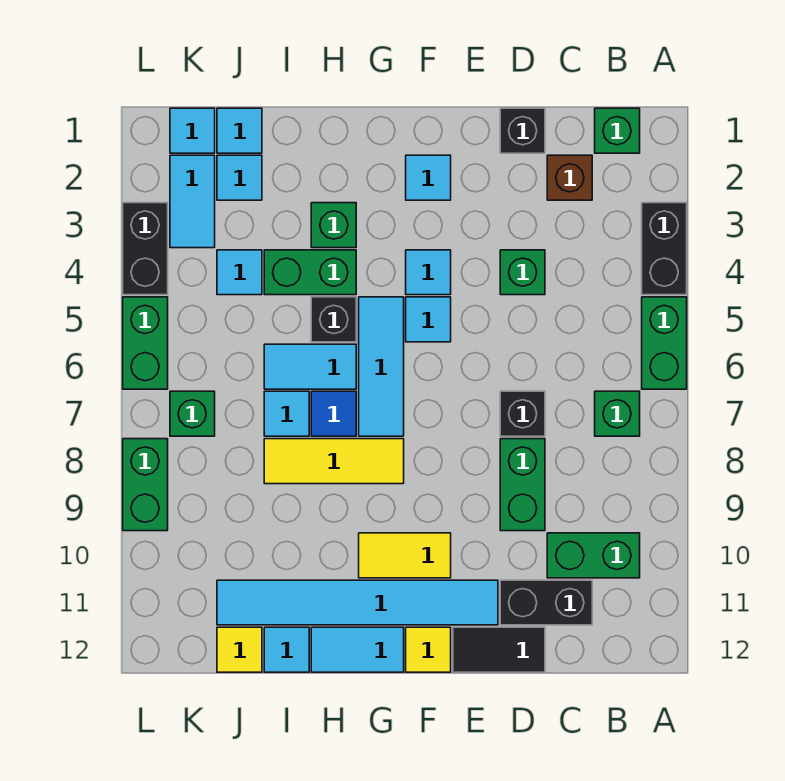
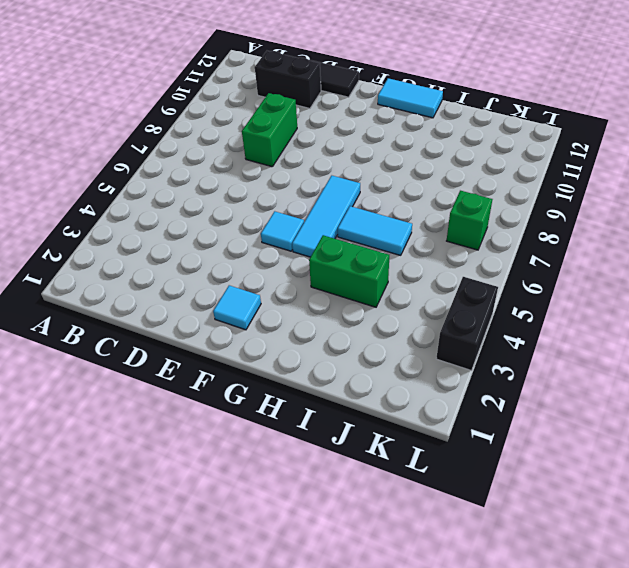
none -> black brick A3:A4 level 1
none -> green brick A5:A6 level 1
none -> green brick B1 level 1
none -> green brick B7 level 1

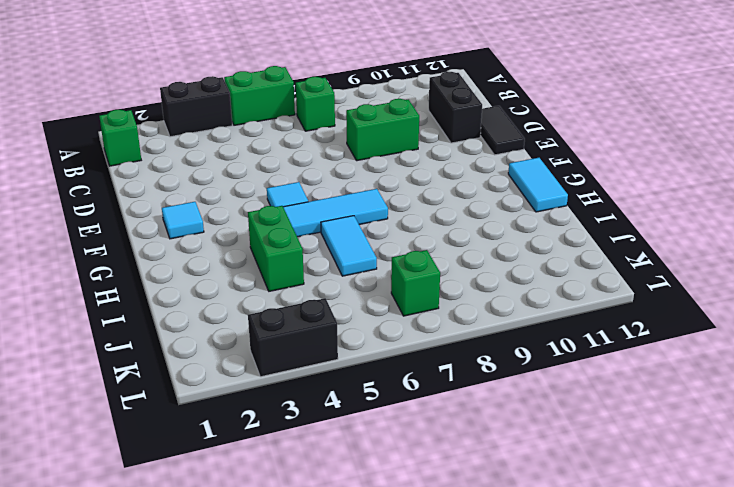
none -> green brick B10:C10 level 1
none -> brown brick C2 level 1
none -> black brick D1 level 1
none -> green brick D4 level 1

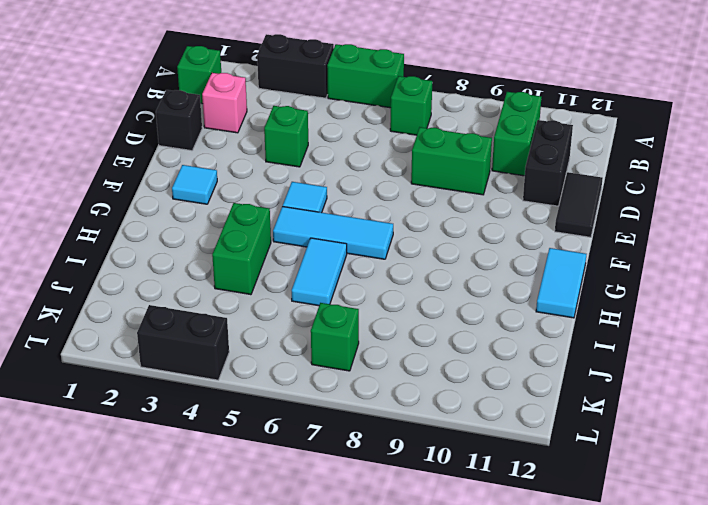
pink brick C2 level 1 -> brown brick C2 level 1
none -> black brick D7 level 1
none -> cyan tile E11:J11 level 1
none -> cyan tile F4 level 1
none -> yellow tile F10:G10 level 1

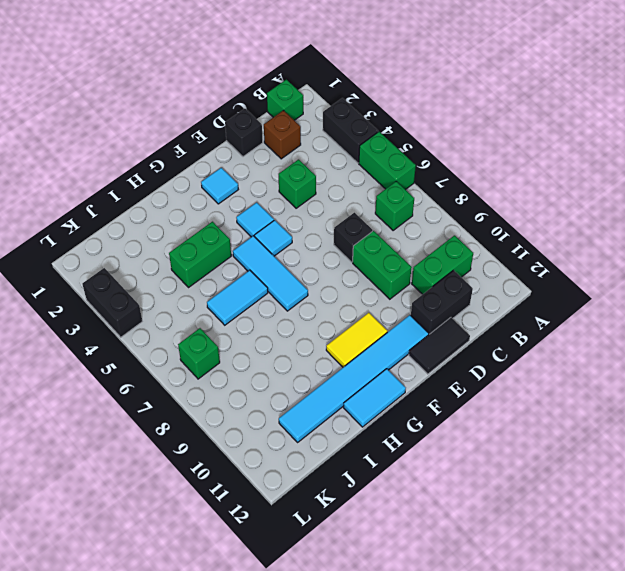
none -> yellow tile F12 level 1
none -> yellow tile G8:I8 level 1
none -> green brick H3 level 1
none -> black brick H5 level 1

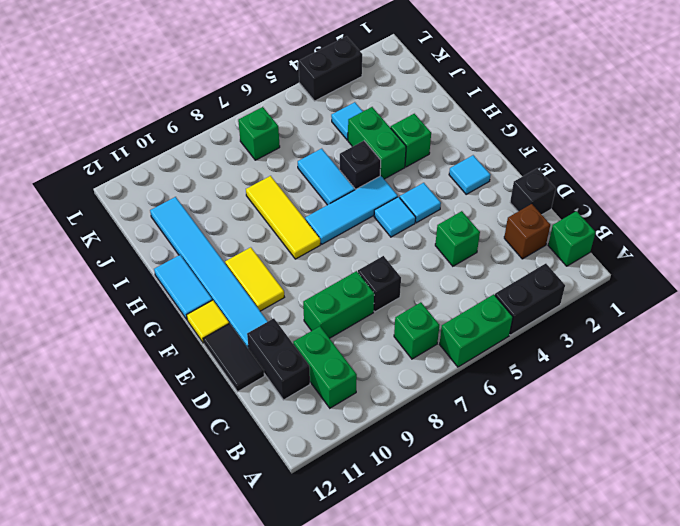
none -> blue tile H7 level 1
none -> cyan tile I7 level 1
none -> cyan tile I12 level 1
none -> cyan tile J1 level 1

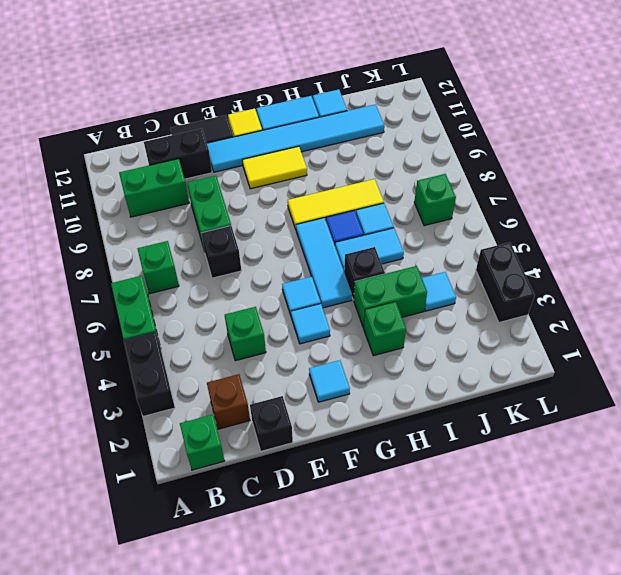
none -> cyan tile J1 level 1
none -> cyan tile J2 level 1
none -> yellow tile J12 level 1
none -> cyan tile K1 level 1

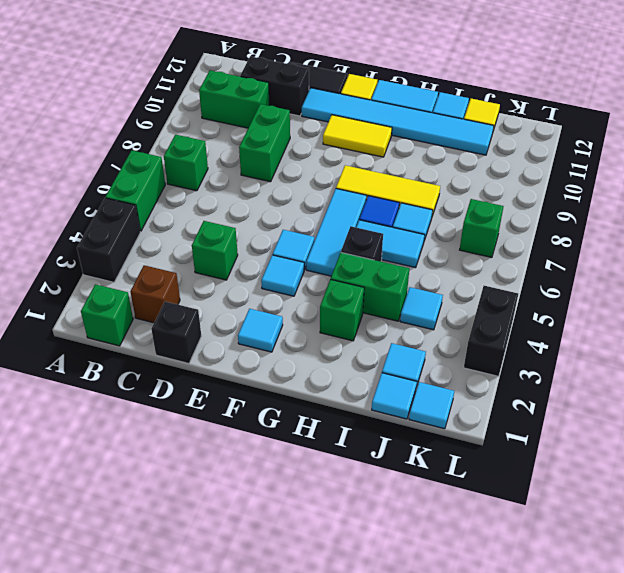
none -> black brick D7 level 1
none -> cyan tile K2:K3 level 1
none -> green brick L5:L6 level 1
none -> green brick L8:L9 level 1

